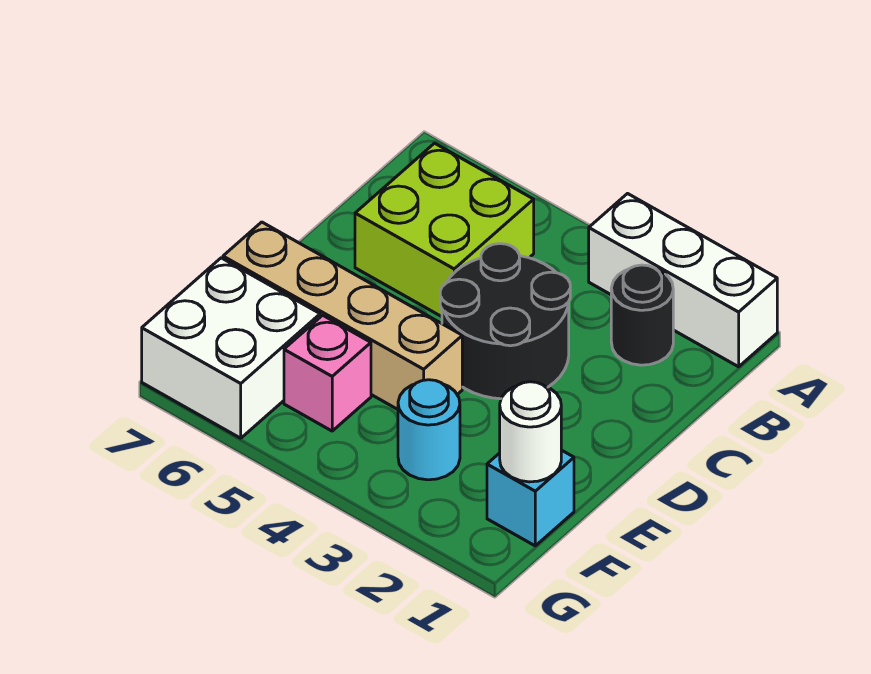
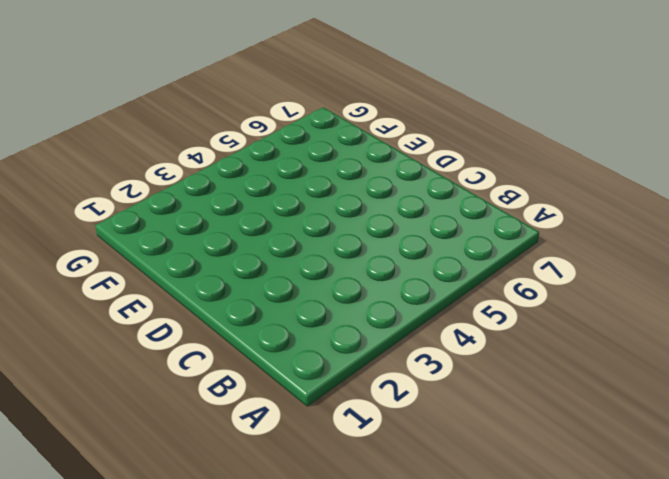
none -> white brick A1:A3 level 1
none -> black round brick B2 level 1

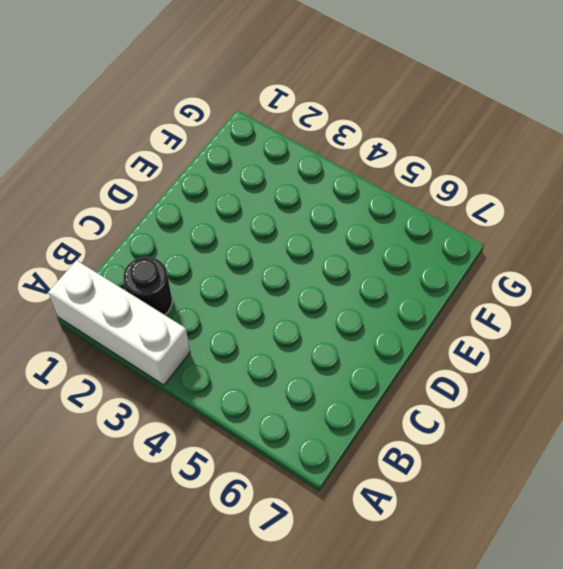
none -> lime brick B5:C6 level 1
none -> black round brick C3:D4 level 1

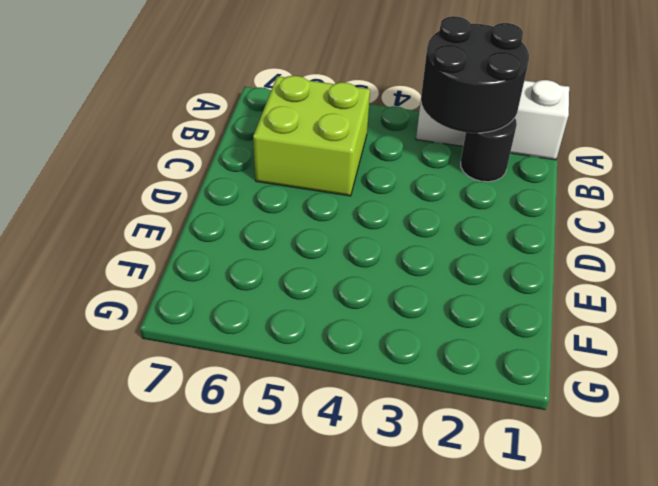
black round brick A2:B3 level 2 -> black round brick C3:D4 level 1
none -> tan brick E4:E7 level 1
none -> cyan brick F1 level 1

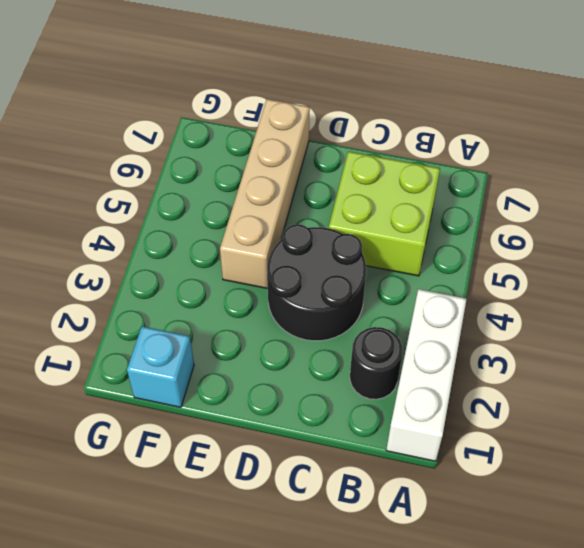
none -> cyan round brick F3 level 1
none -> pink brick F5 level 1

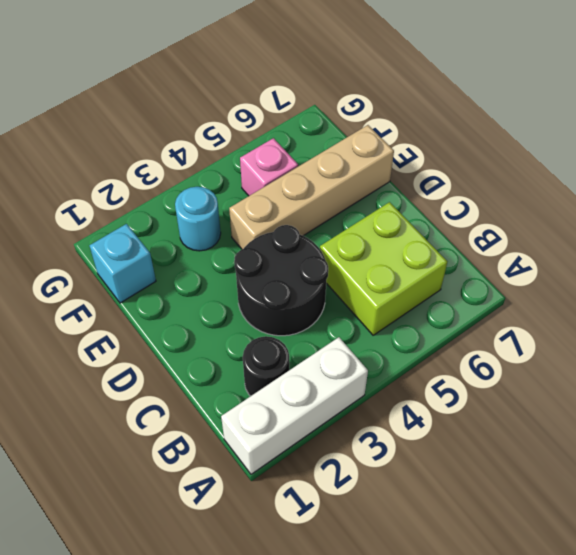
none -> white brick F6:G7 level 1
none -> white round brick F1 level 2

